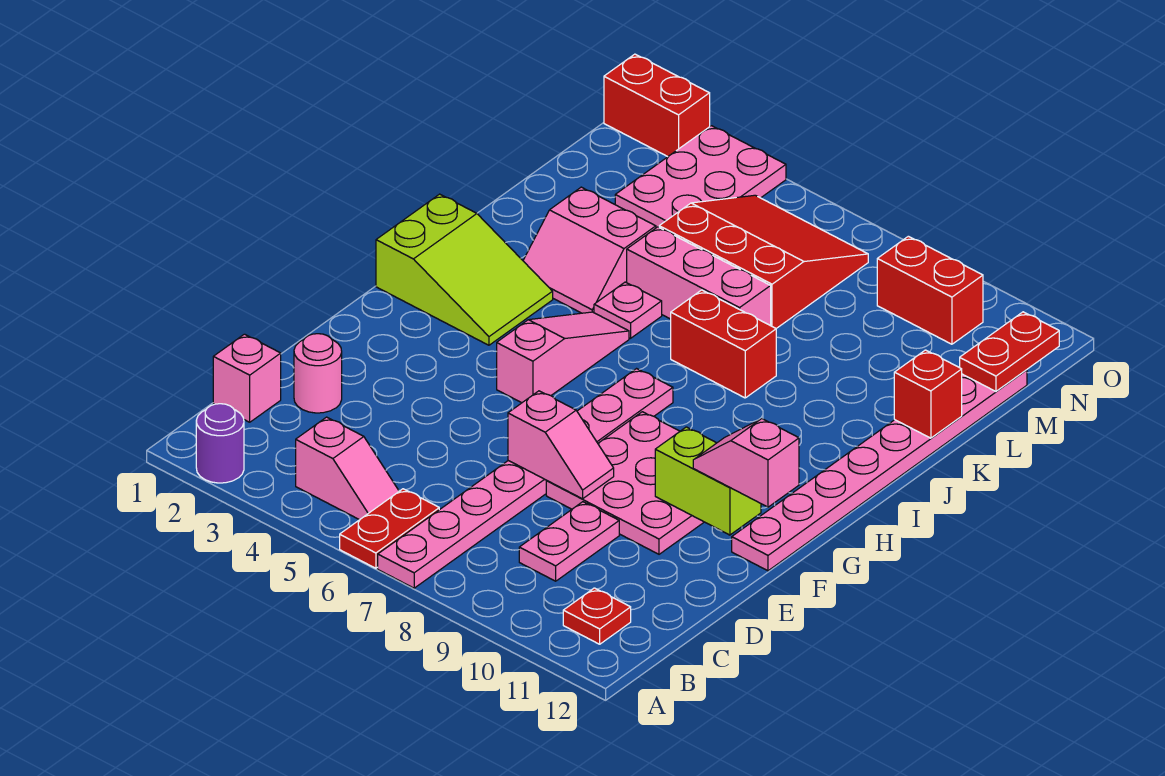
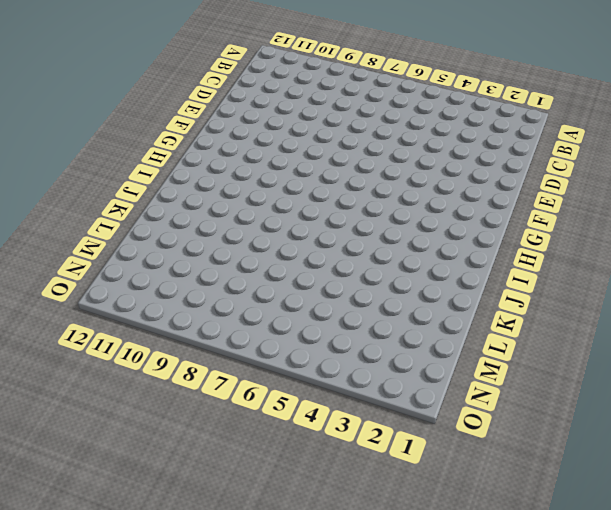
none -> purple round brick A2 level 1
none -> red plate A6:B6 level 1
none -> pink plate A7:H7 level 1

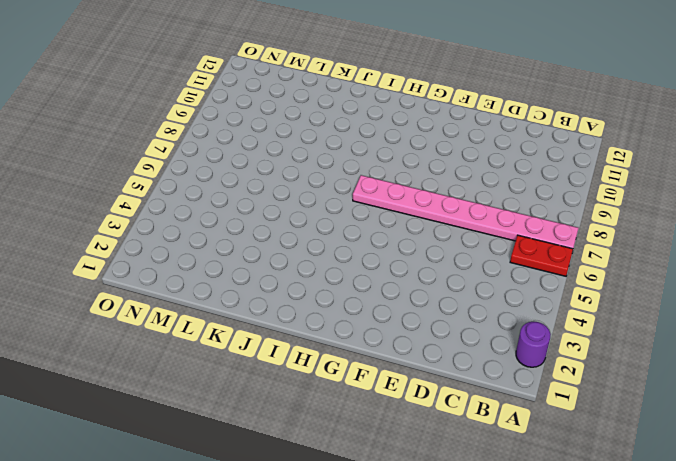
none -> pink slope B4:B5 level 1 top 4
none -> red plate B11 level 1
none -> pink brick C1 level 1

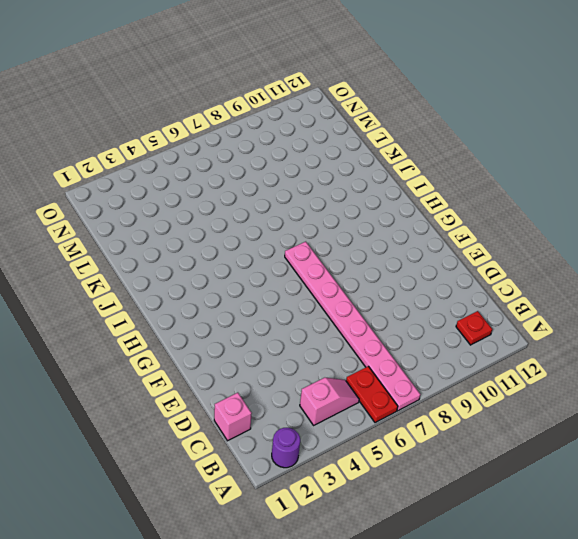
none -> pink plate C9:D9 level 1
none -> pink round brick D2 level 1
none -> pink plate E8:G10 level 1

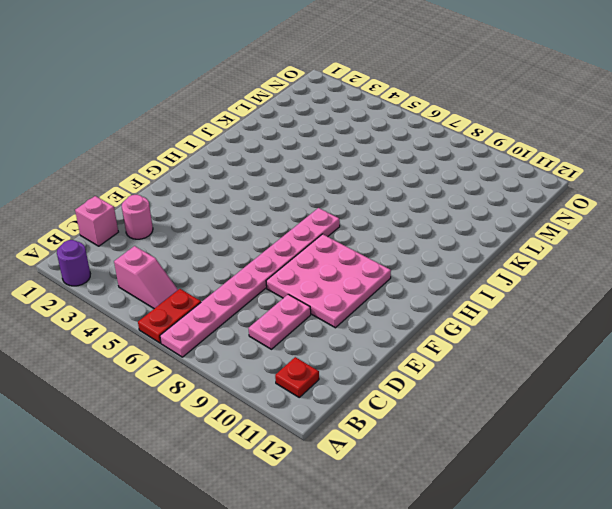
none -> pink plate F12:M12 level 1
none -> pink slope G5:I5 level 1 top G
none -> lime slope H1:I3 level 1 top 1

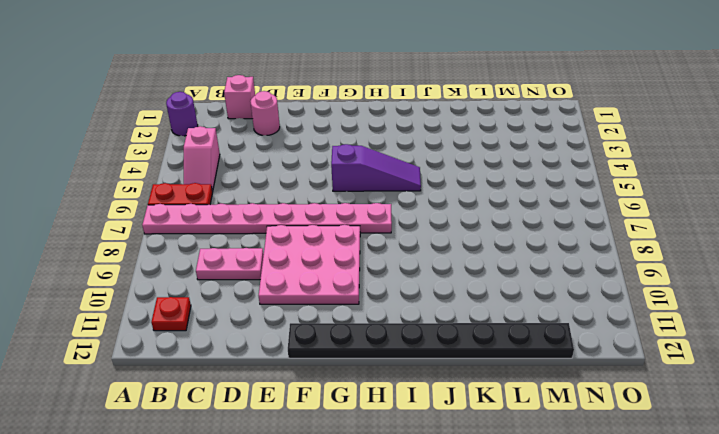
black plate F12:M12 level 1 -> pink plate F12:M12 level 1
purple slope G5:I5 level 1 top G -> pink slope G5:I5 level 1 top G
none -> lime slope H1:I3 level 1 top 1
none -> pink slope J3:K4 level 1 top K
none -> pink plate J5 level 1

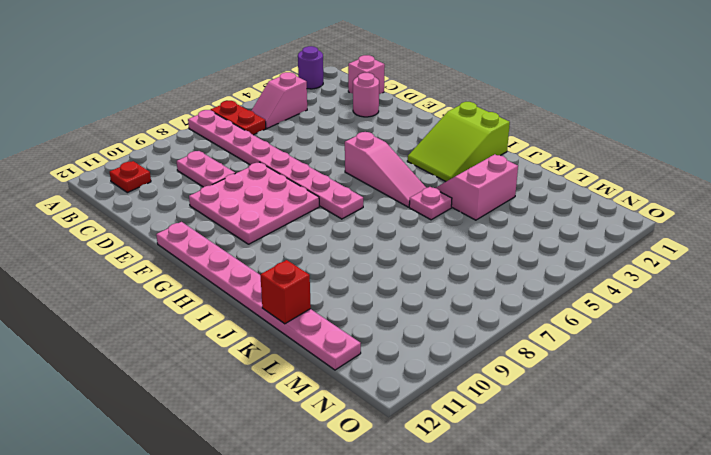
none -> red brick J7:J8 level 1
none -> pink brick K5:K7 level 1
none -> red slope L5:N7 level 1 top L

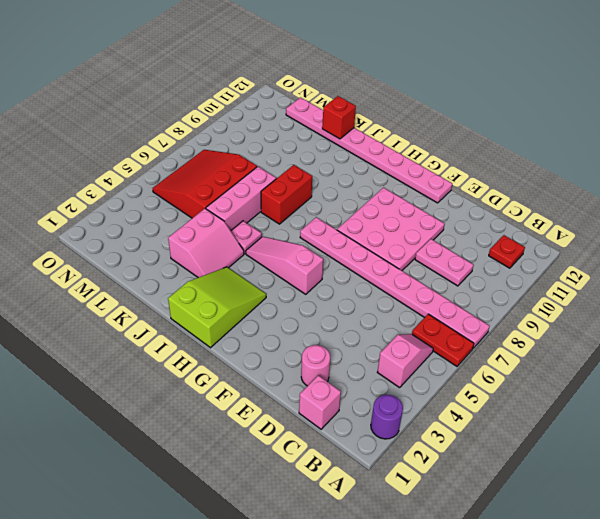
none -> pink plate M3:O4 level 1
none -> red brick N9:N10 level 1
none -> red brick O1:O2 level 1

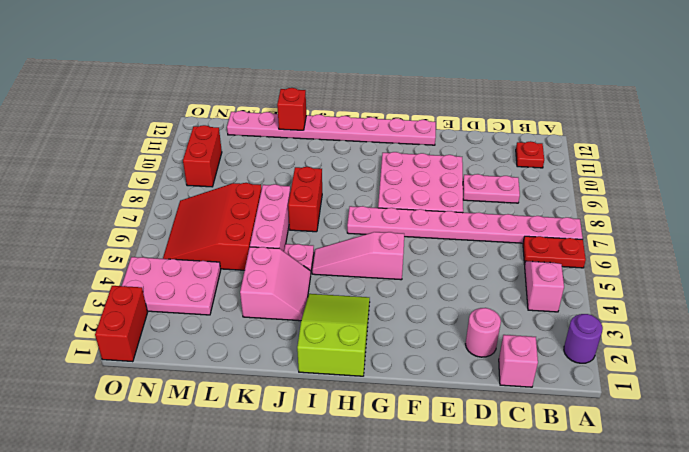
none -> pink slope E7:E8 level 2 top 7
none -> lime brick F10:F11 level 2
none -> red plate M12:N12 level 2

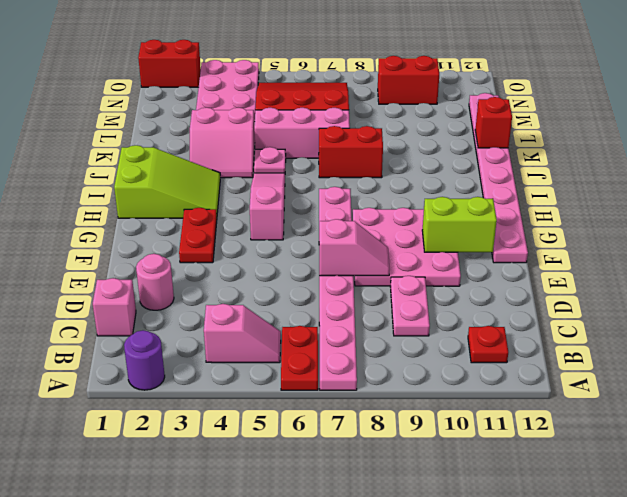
red plate F3:G3 level 1 -> red plate M12:N12 level 2
none -> pink slope F11:F12 level 3 top 12

